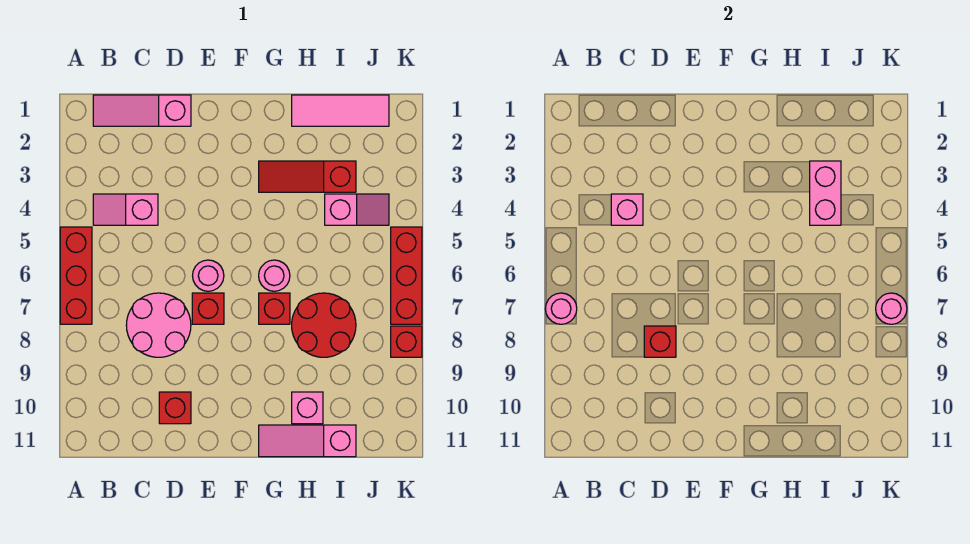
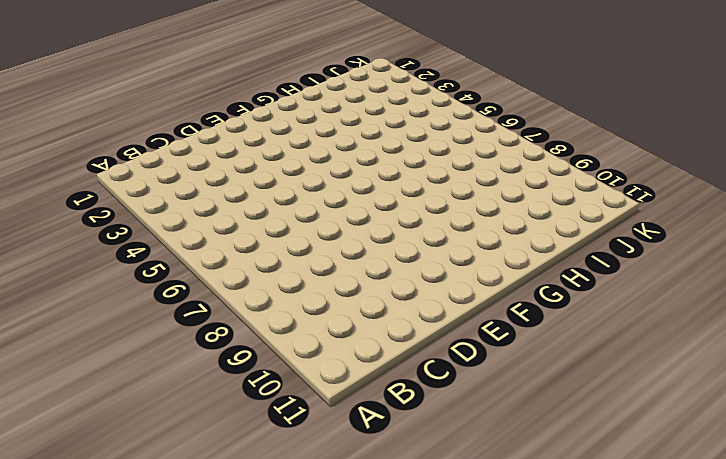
none -> red brick A5:A7 level 1
none -> pink slope B1:D1 level 1 top D
none -> pink slope B4:C4 level 1 top C

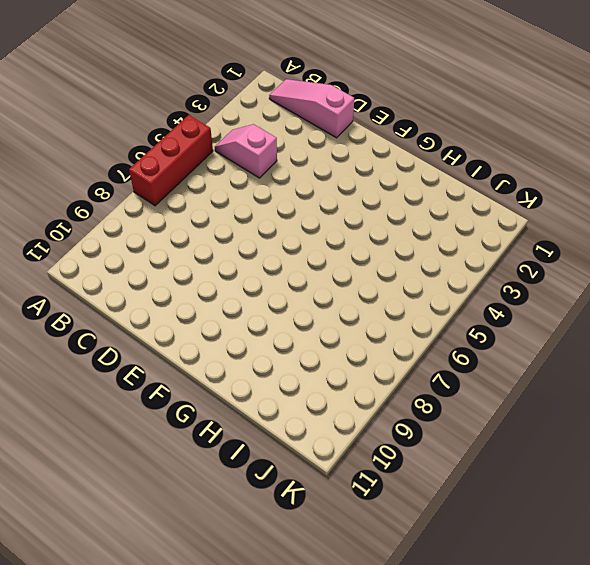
none -> pink round brick C7:D8 level 1
none -> red brick D10 level 1
none -> pink round brick E6 level 1

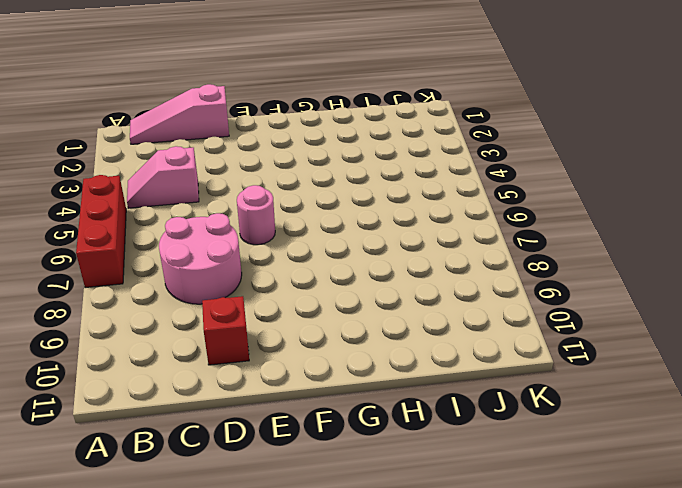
none -> red brick E7 level 1
none -> red slope G3:I3 level 1 top I
none -> pink round brick G6 level 1

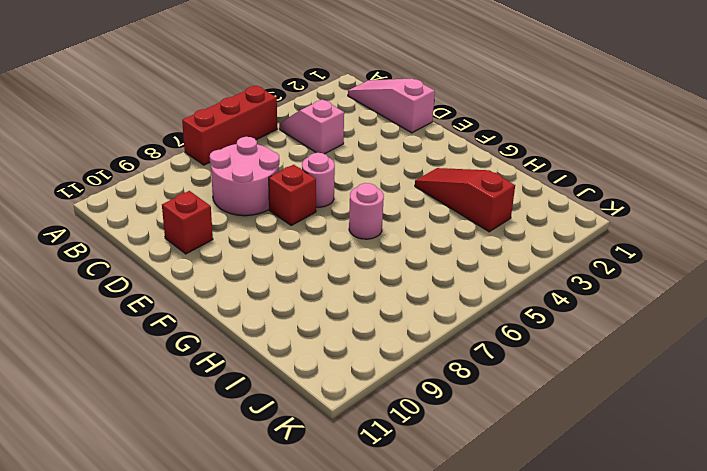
none -> red brick G7 level 1
none -> pink slope G11:I11 level 1 top I
none -> pink tile H1:J1 level 1

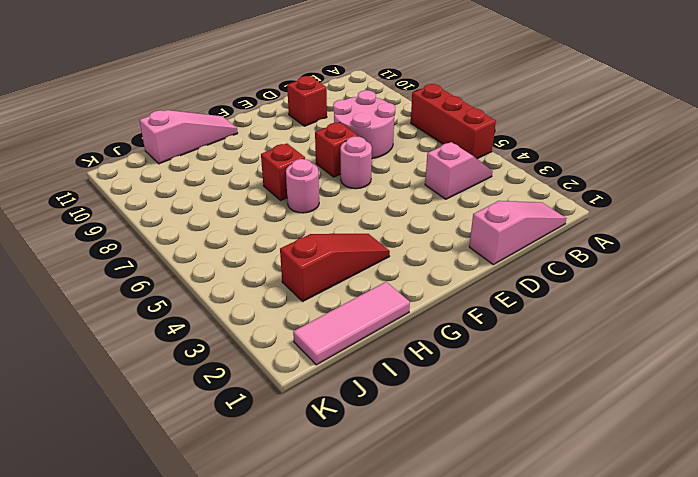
none -> red round brick H7:I8 level 1
none -> pink brick H10 level 1
none -> pink slope I4:J4 level 1 top I

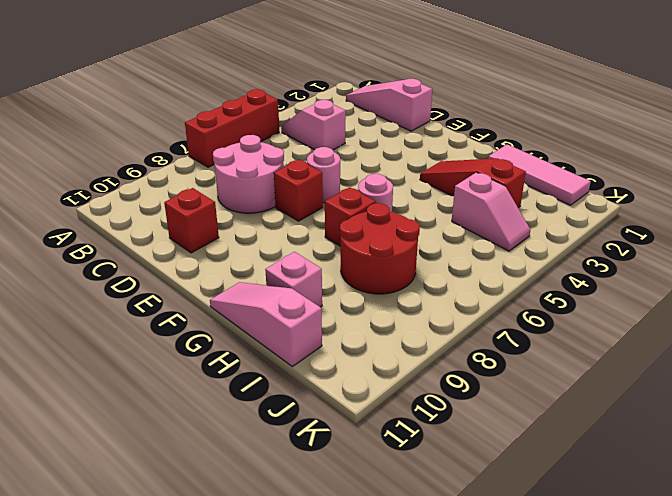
none -> red brick K5:K7 level 1
none -> red brick K8 level 1
none -> pink round brick A7 level 2

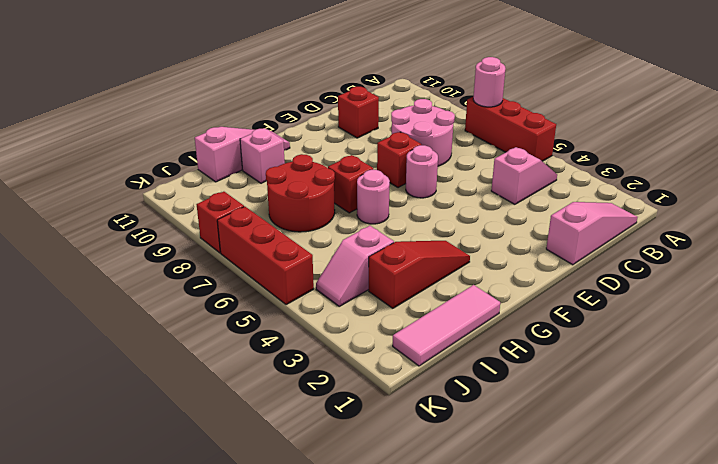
none -> pink brick C4 level 2
none -> red brick D8 level 2
none -> pink brick I3:I4 level 2

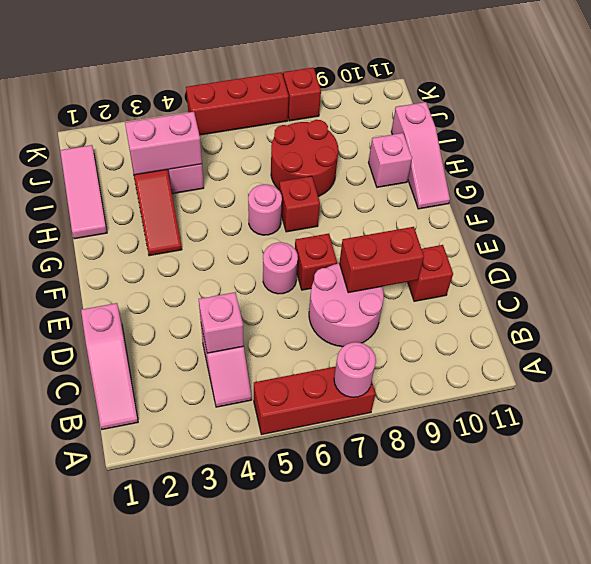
red brick D8:D9 level 2 -> red brick D8 level 2
none -> pink round brick K7 level 2

